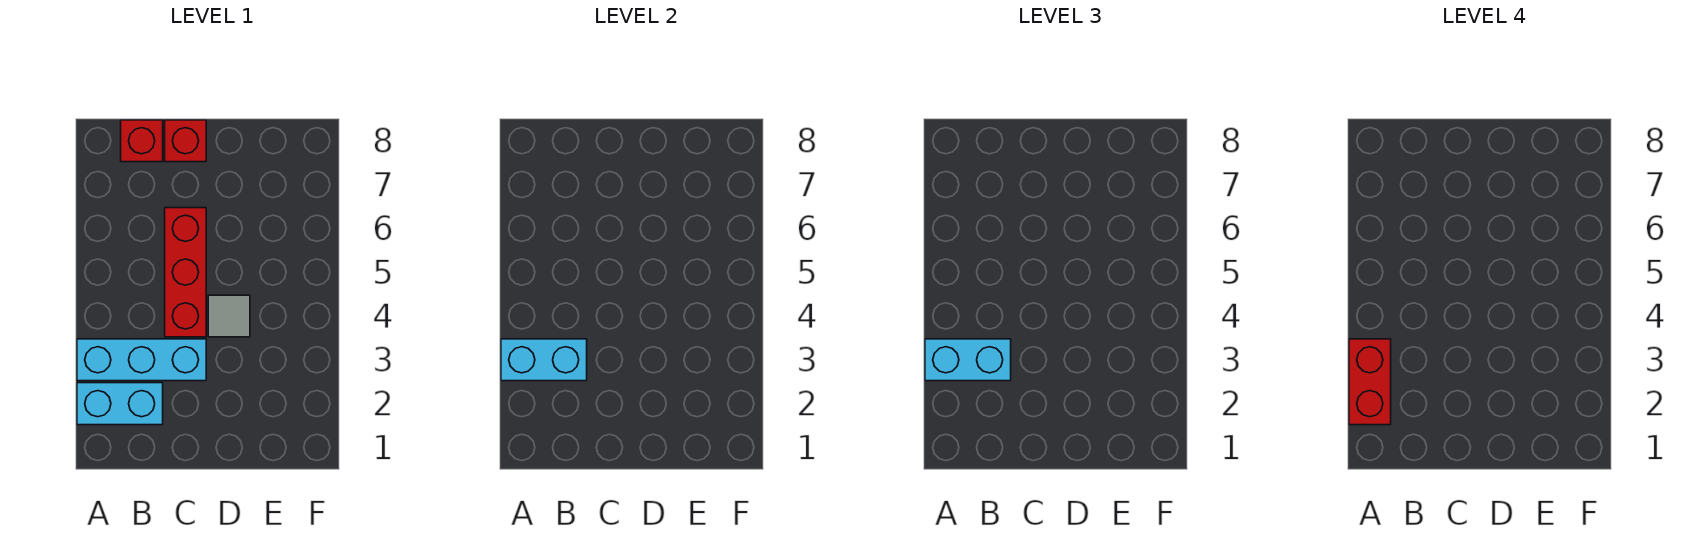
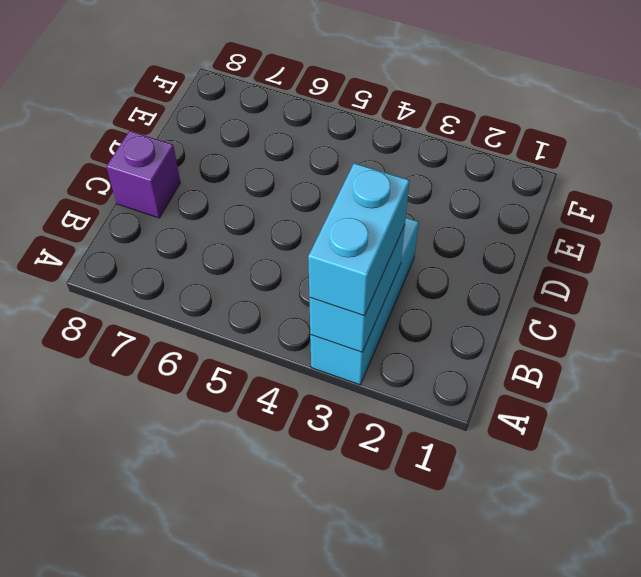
purple brick C8 level 1 -> red brick C8 level 1
none -> cyan brick A2:B2 level 1
none -> red brick B8 level 1

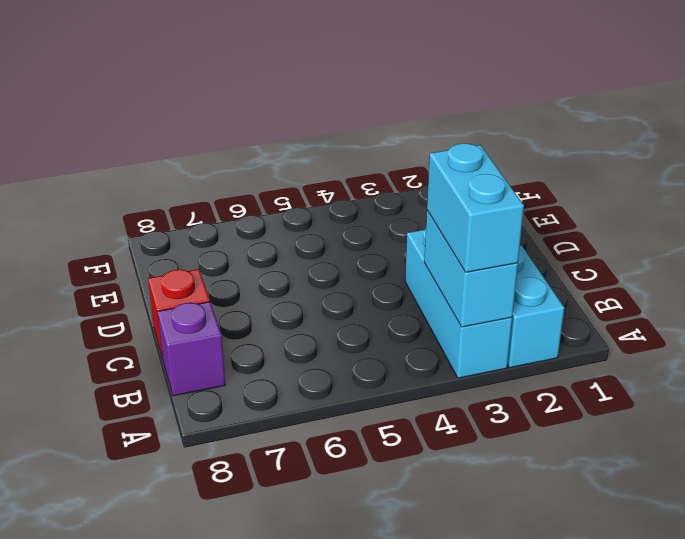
purple brick B8 level 1 -> red brick B8 level 1
none -> red brick C4:C6 level 1
none -> grey tile D4 level 1

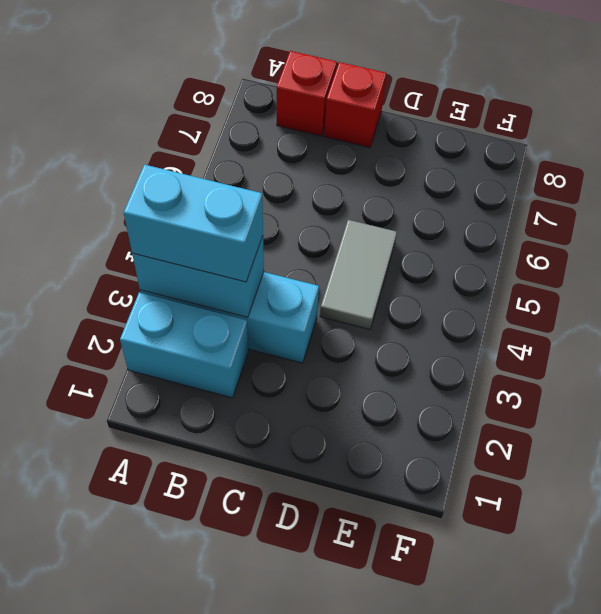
grey tile D4:D5 level 1 -> grey tile D4 level 1
none -> red brick C4:C6 level 1
none -> red brick A2:A3 level 4

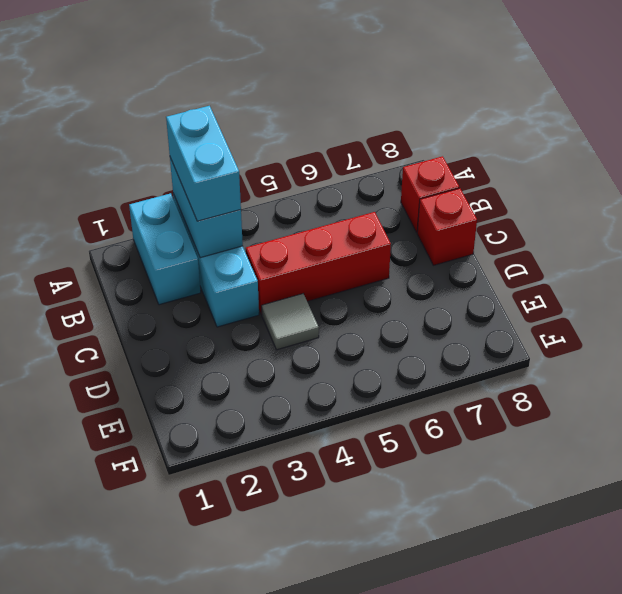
none -> red brick A2:A3 level 4

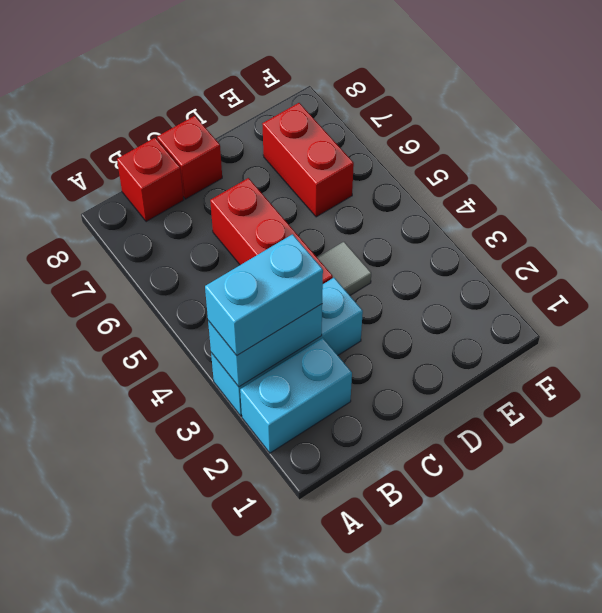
red brick E6:E7 level 1 -> red brick A2:A3 level 4

